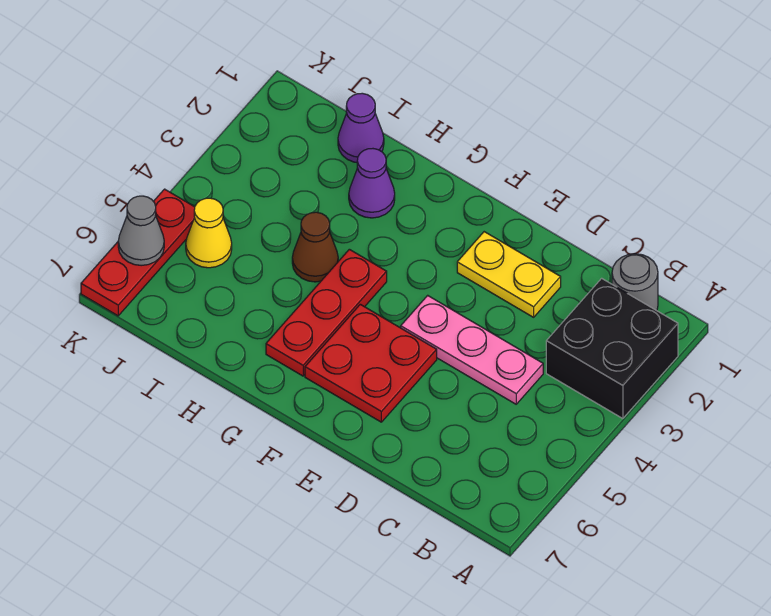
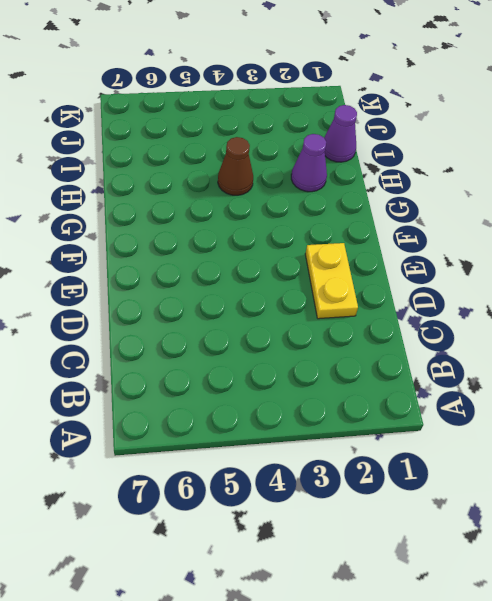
none -> black brick A2:B3 level 1
none -> grey round brick B1 level 1
none -> pink plate C4:E4 level 1

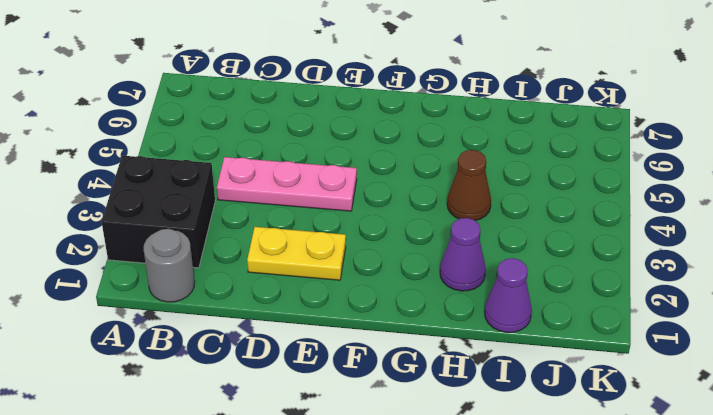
none -> red plate E5:F6 level 1
none -> red plate G4:G6 level 1
none -> yellow cone J5 level 1

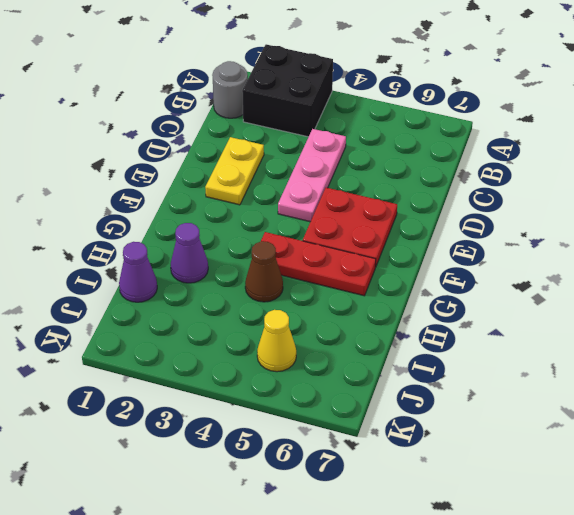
none -> red plate K5:K7 level 1
none -> grey cone K6 level 2

